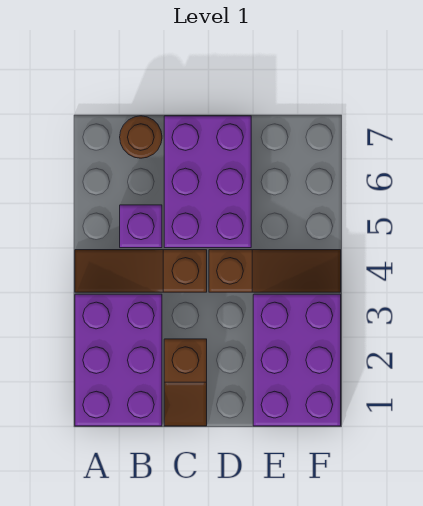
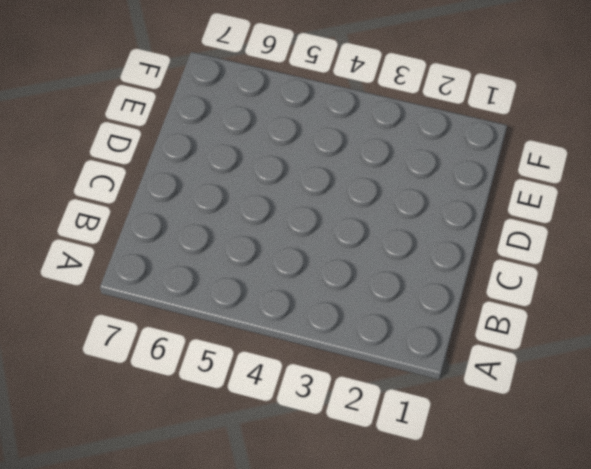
none -> purple brick A1:B3 level 1
none -> brown slope A4:C4 level 1 top C

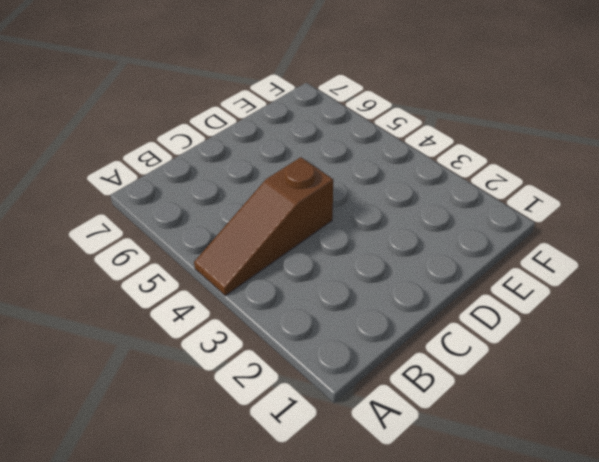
none -> purple brick A1:B3 level 1
none -> purple brick B5 level 1

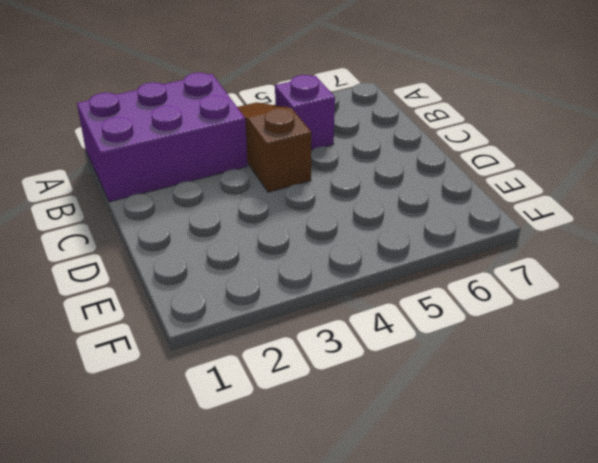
none -> brown round brick B7 level 1
none -> brown slope C1:C2 level 1 top 2

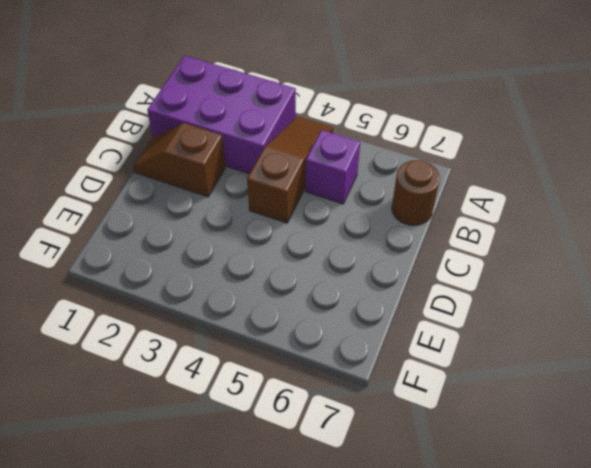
none -> purple brick C5:D7 level 1
none -> brown slope D4:F4 level 1 top D

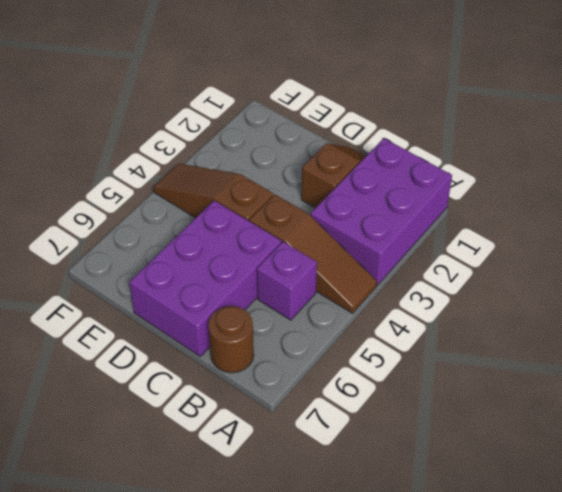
none -> purple brick E1:F3 level 1

